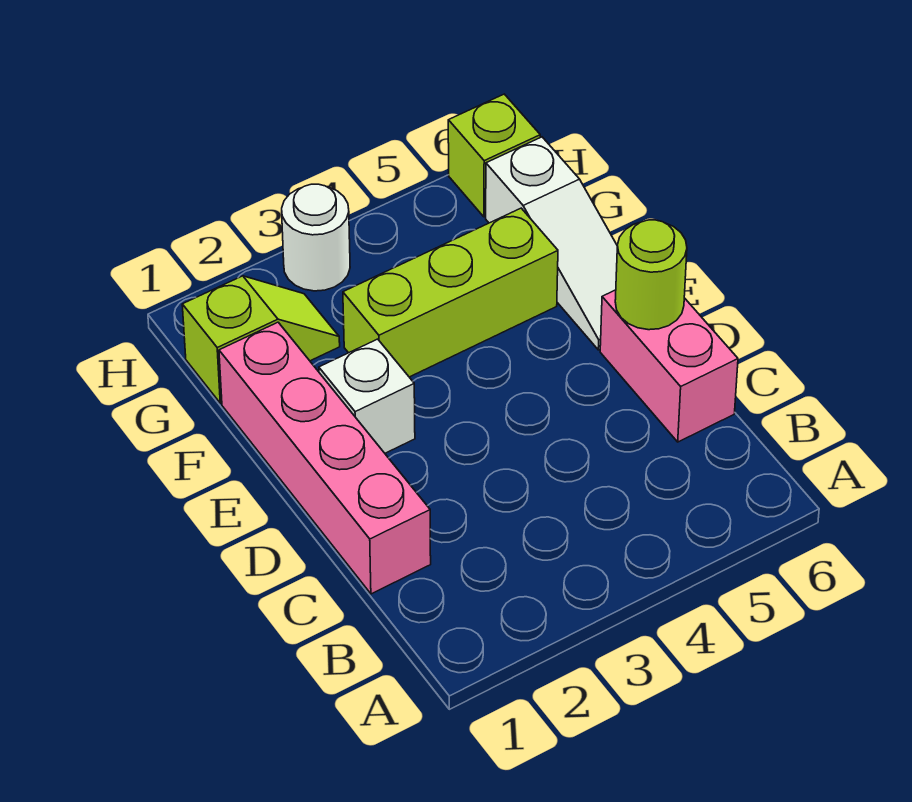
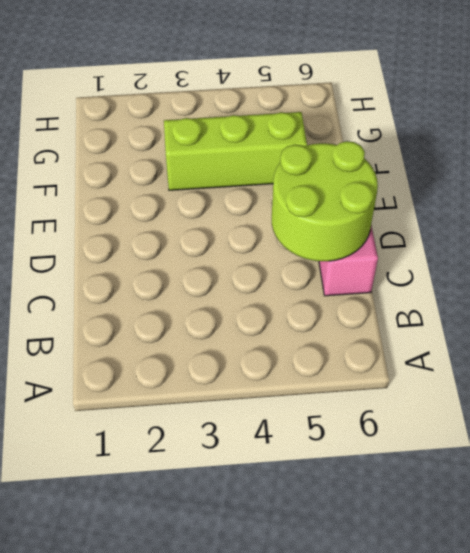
lime round brick C5:D6 level 2 -> lime round brick D6 level 2
none -> pink brick C1:F1 level 1
none -> white brick E2 level 1

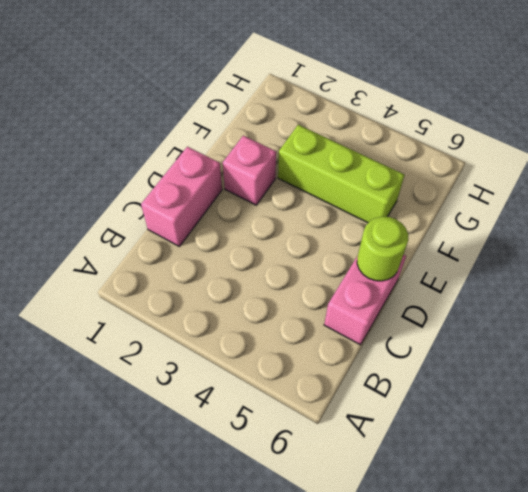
pink brick C1:D1 level 1 -> pink brick C1:F1 level 1
pink brick E2 level 1 -> white brick E2 level 1
none -> white slope E6:G6 level 1 top G
none -> lime slope G1:G2 level 1 top 1

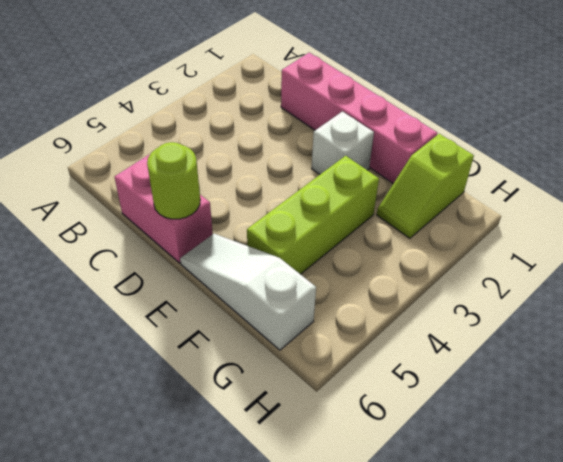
none -> white round brick H3 level 1
none -> lime brick H6 level 1

